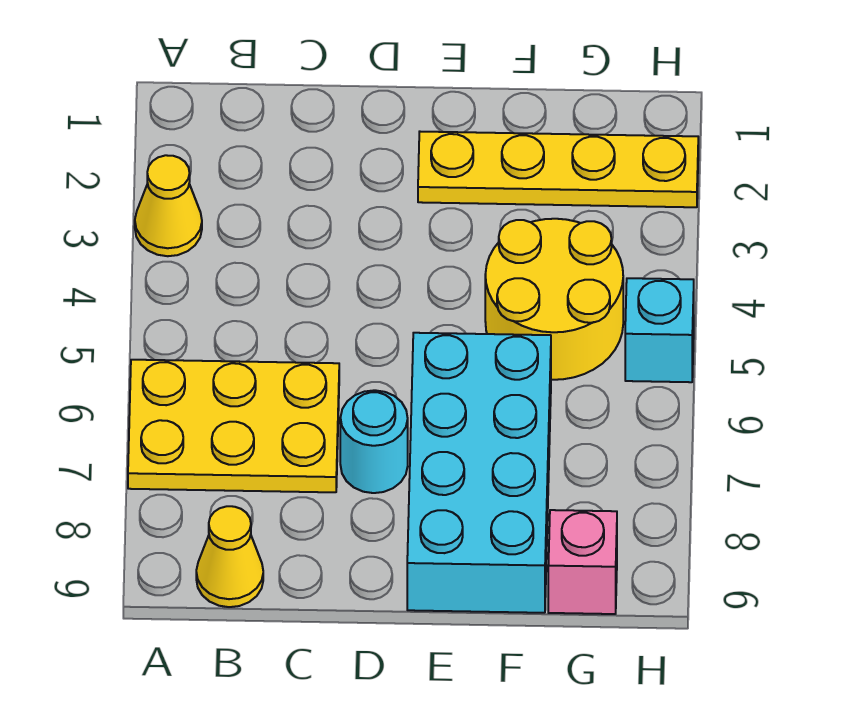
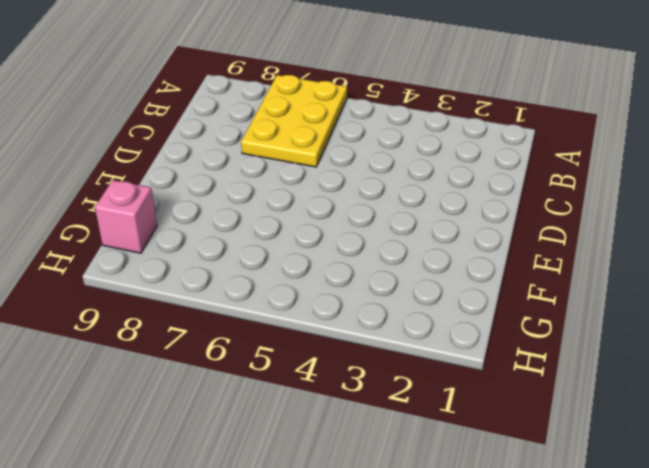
none -> yellow cone A3 level 1
none -> yellow cone B9 level 1

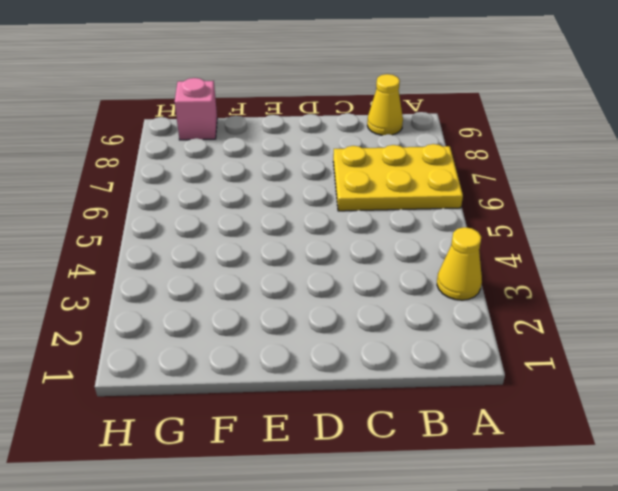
none -> cyan round brick D7 level 1
none -> yellow plate E2:H2 level 1

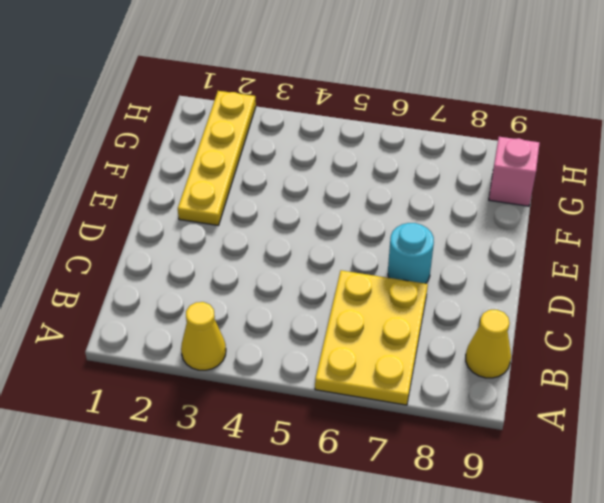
none -> cyan brick E6:F9 level 1
none -> yellow round brick F4:G5 level 1

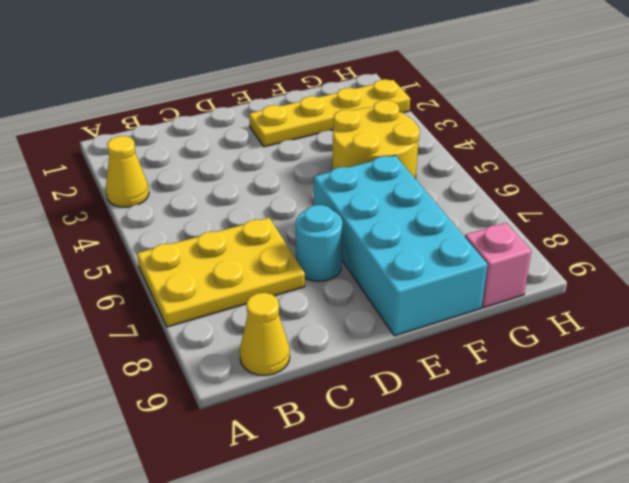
none -> cyan brick H5 level 1

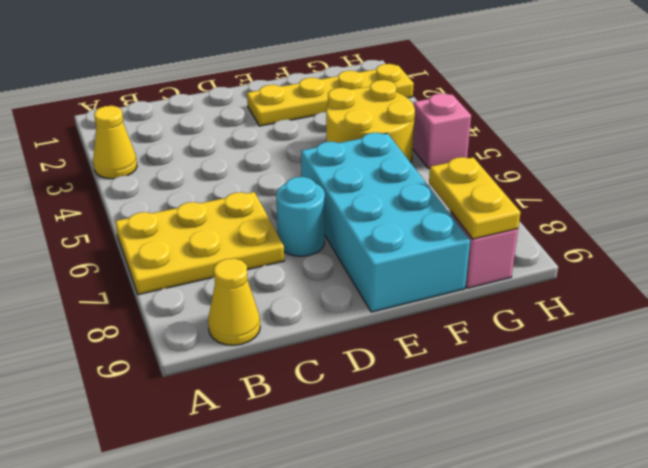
yellow plate G8:G9 level 2 -> none
pink brick H5 level 1 -> cyan brick H5 level 1

